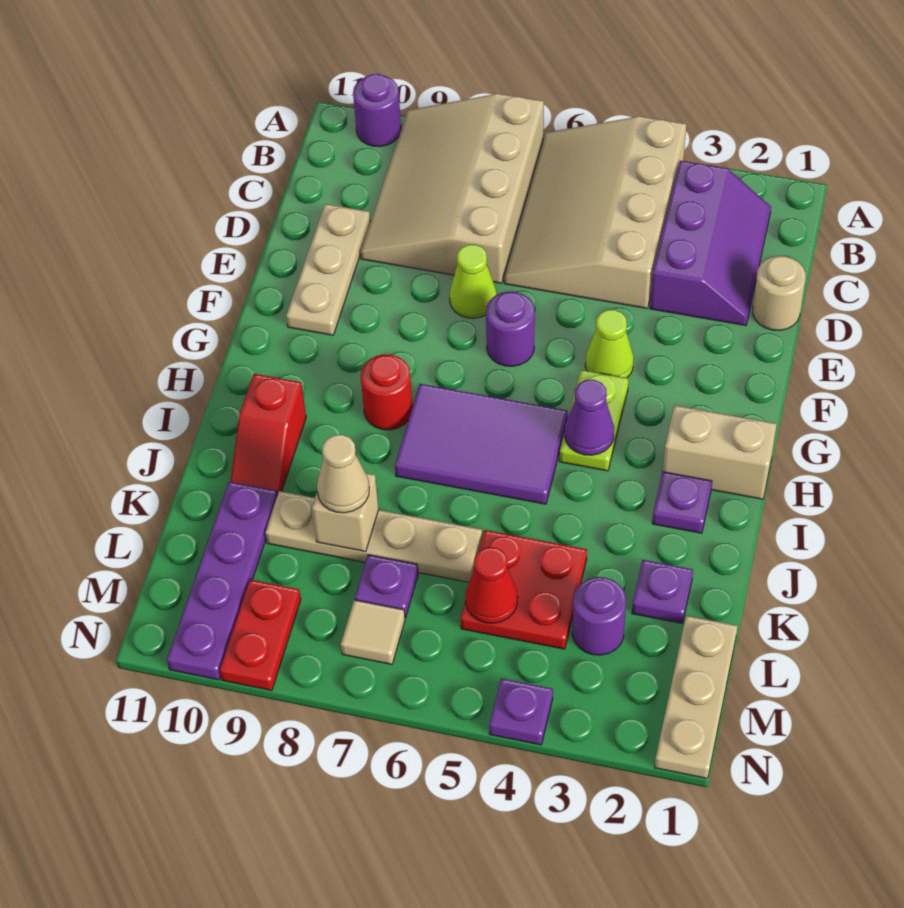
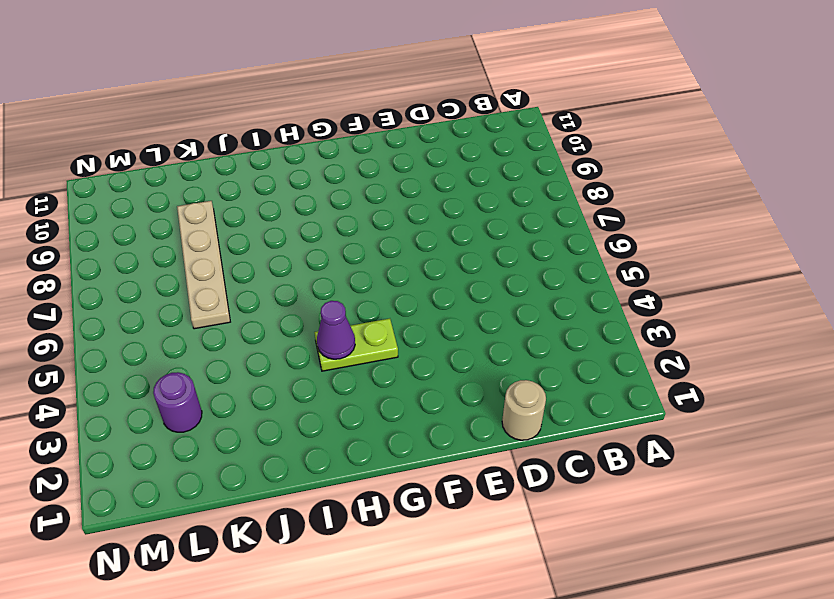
none -> tan slope A4:D6 level 1 top 4
none -> tan slope A7:D9 level 1 top 7
none -> purple round brick A10 level 1

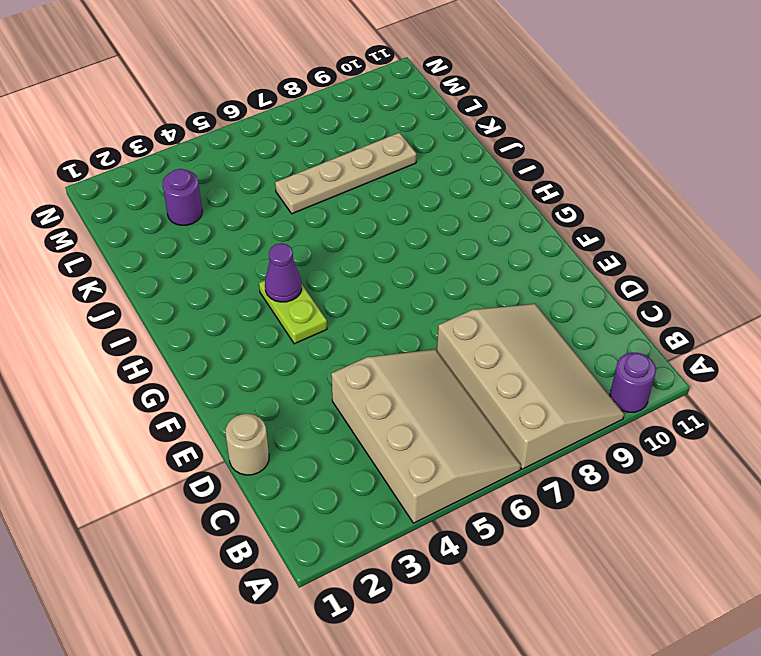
none -> purple slope B2:D3 level 1 top 3
none -> tan plate D10:F10 level 1
none -> lime cone E7 level 1

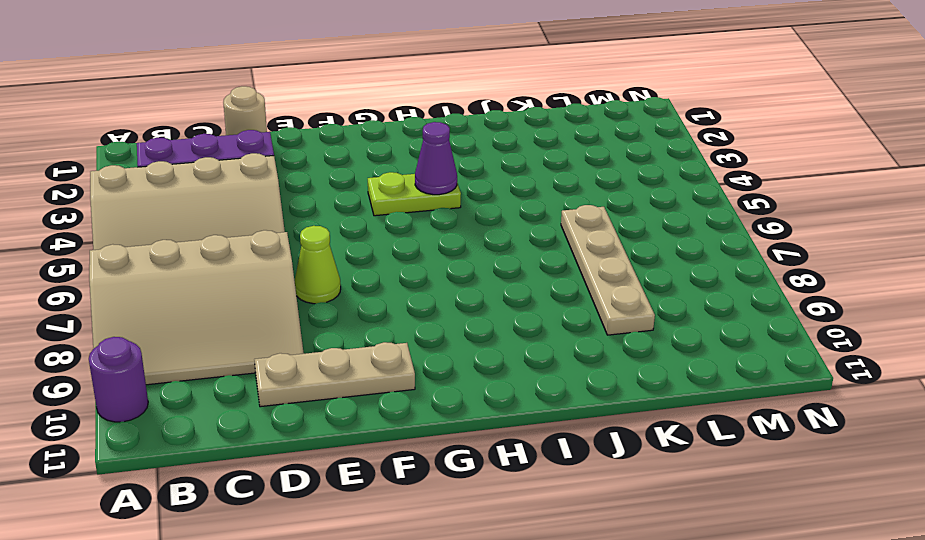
none -> lime cone F4 level 1
none -> purple round brick F6 level 1
none -> tan brick H1:H2 level 1

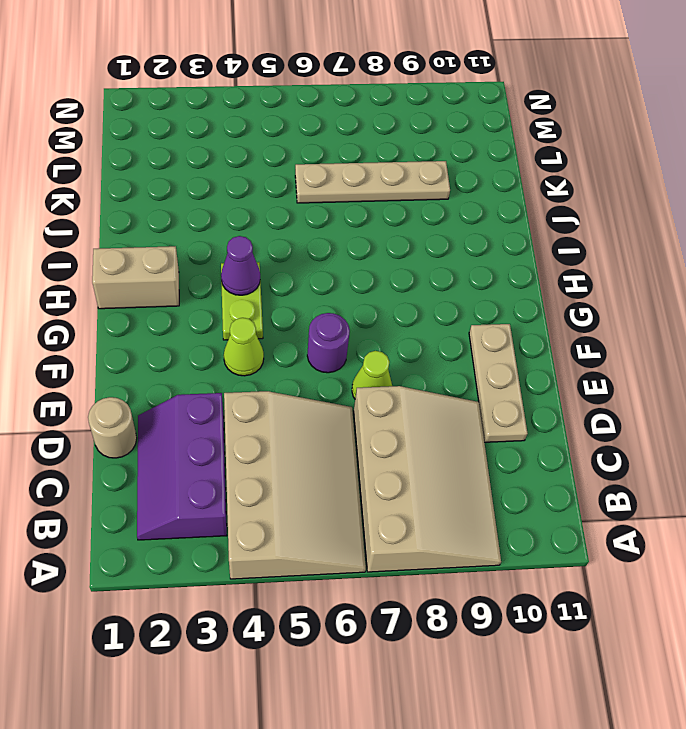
none -> purple round brick A10 level 1
none -> purple tile H5:I7 level 1
none -> red round brick H8 level 1

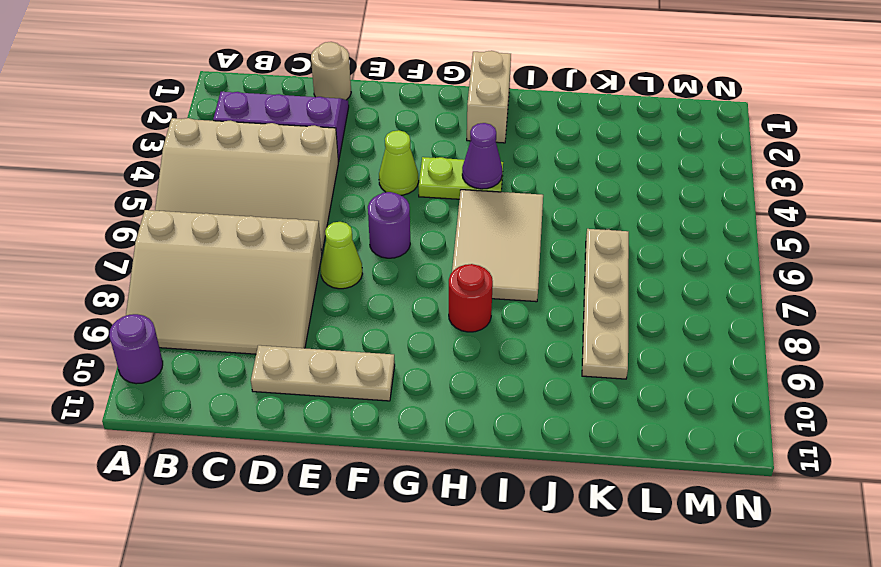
tan tile H5:I7 level 1 -> purple tile H5:I7 level 1
none -> purple plate I2 level 1
none -> red slope I10:J10 level 1 top I
none -> purple plate K2 level 1

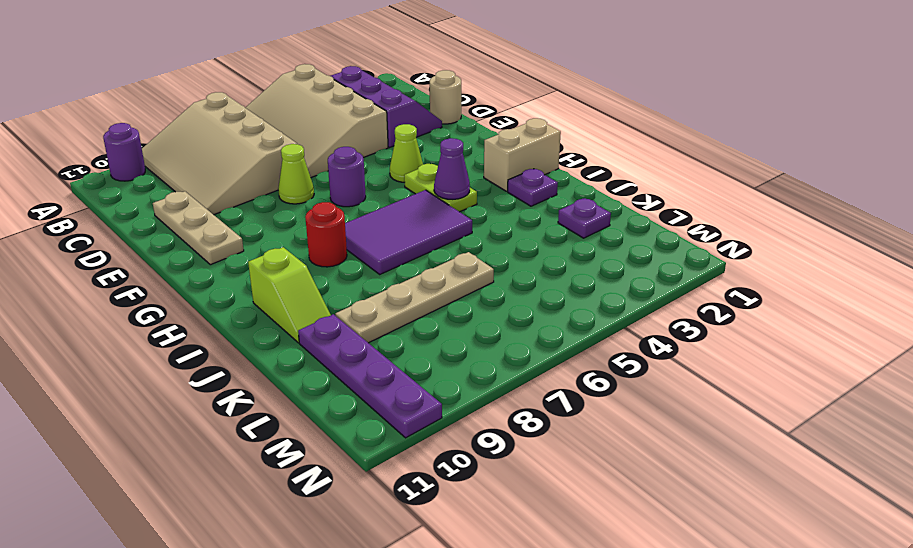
lime slope I10:J10 level 1 top I -> red slope I10:J10 level 1 top I
none -> red plate K4:L5 level 1
none -> tan plate L1:N1 level 1
none -> purple round brick L3 level 1

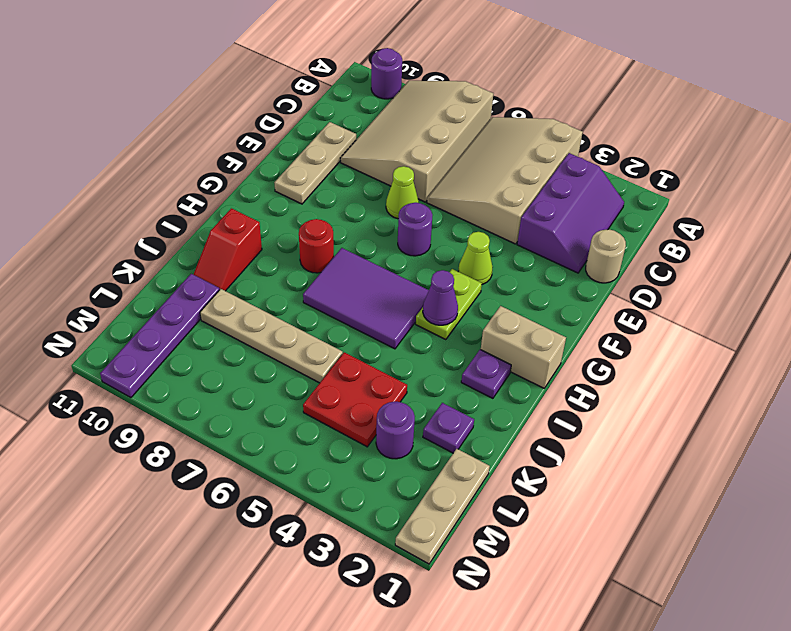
none -> purple plate L7 level 1
none -> tan tile M7 level 1
none -> red plate M9:N9 level 1

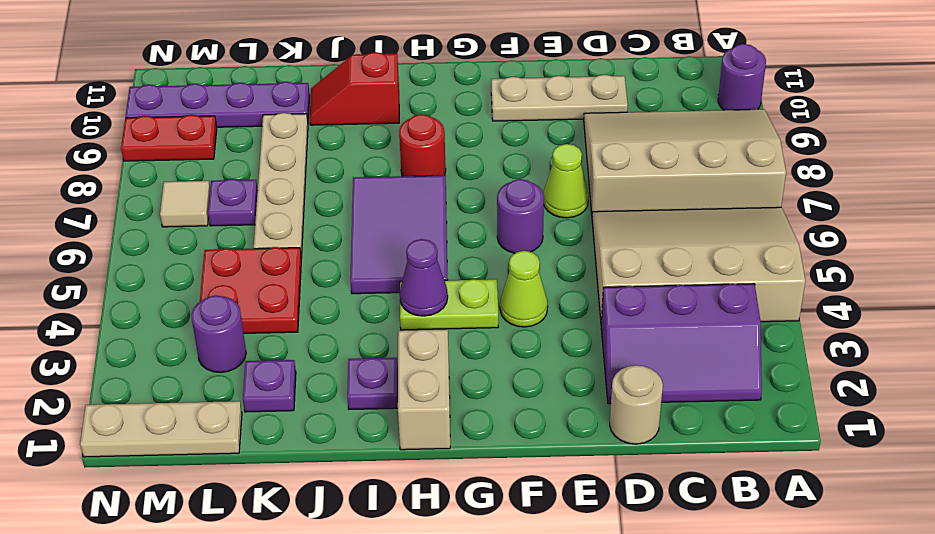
none -> purple plate N4 level 1
none -> tan brick K8 level 2
none -> red cone L5 level 2

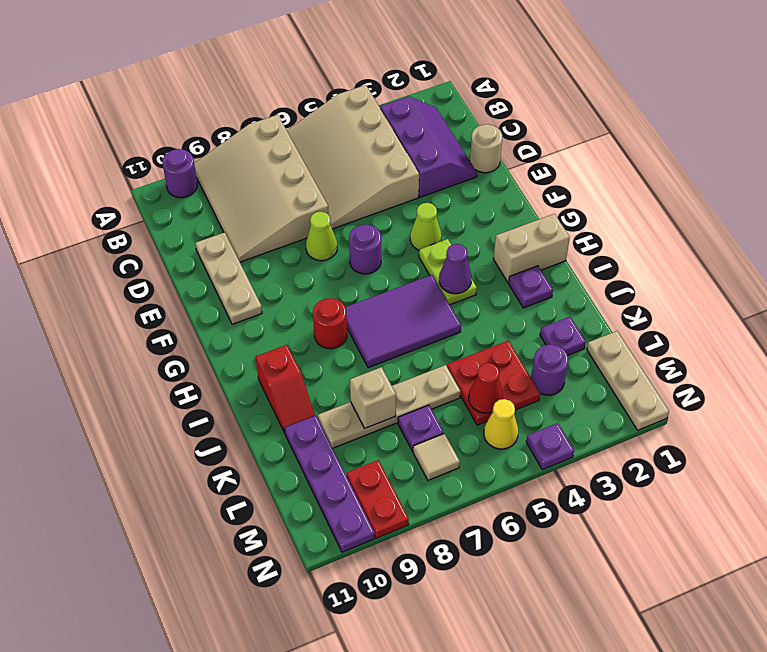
yellow cone M5 level 1 -> none
none -> tan cone K8 level 3

